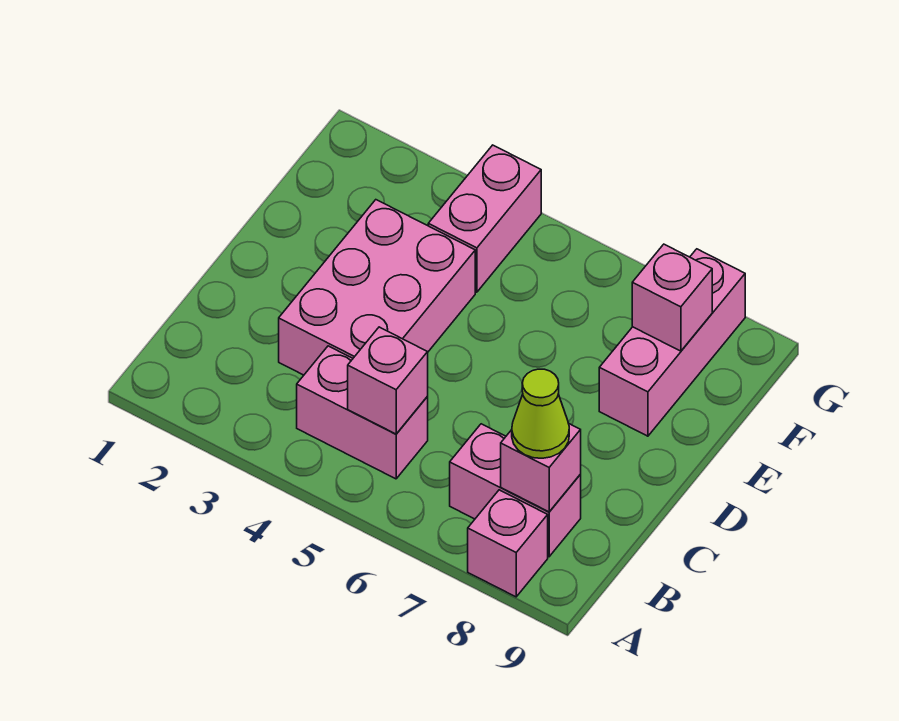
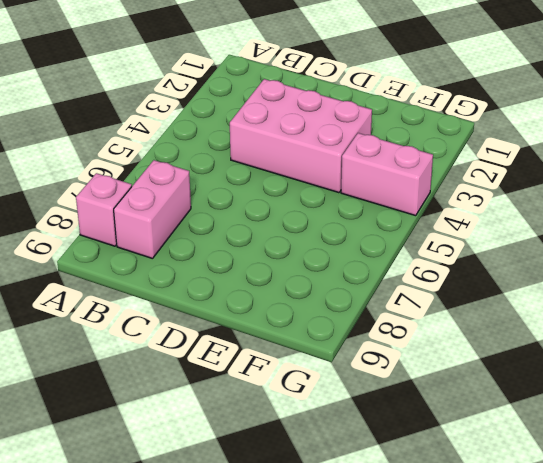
none -> pink brick B4:B5 level 1
none -> pink brick E8:G8 level 1

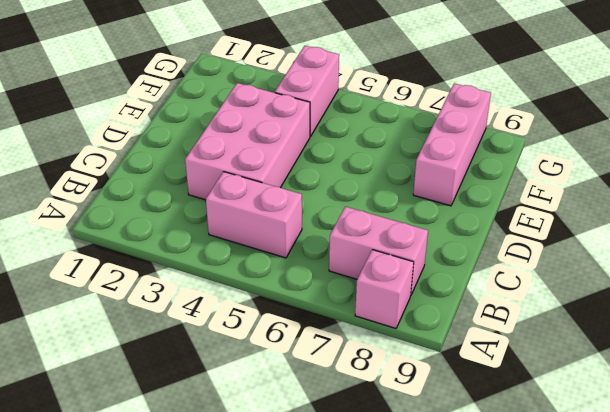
none -> pink brick B5 level 2
none -> pink brick B8 level 2

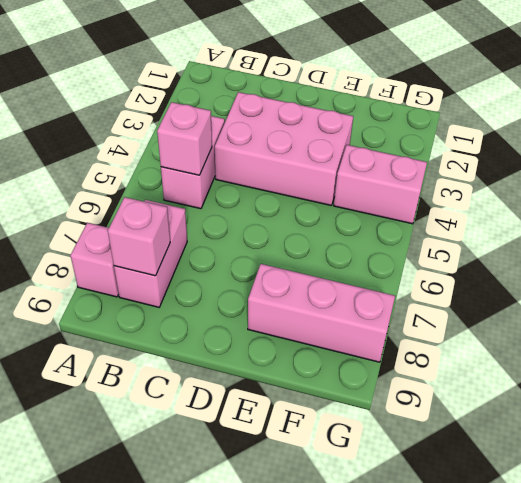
none -> pink brick F8 level 2
none -> lime cone B8 level 3

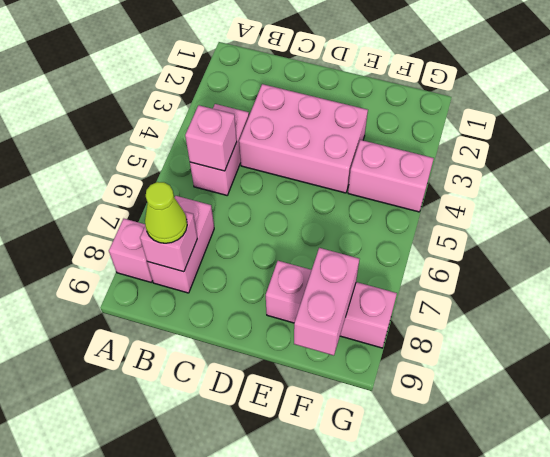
pink brick F8:F9 level 2 -> pink brick F8 level 2

